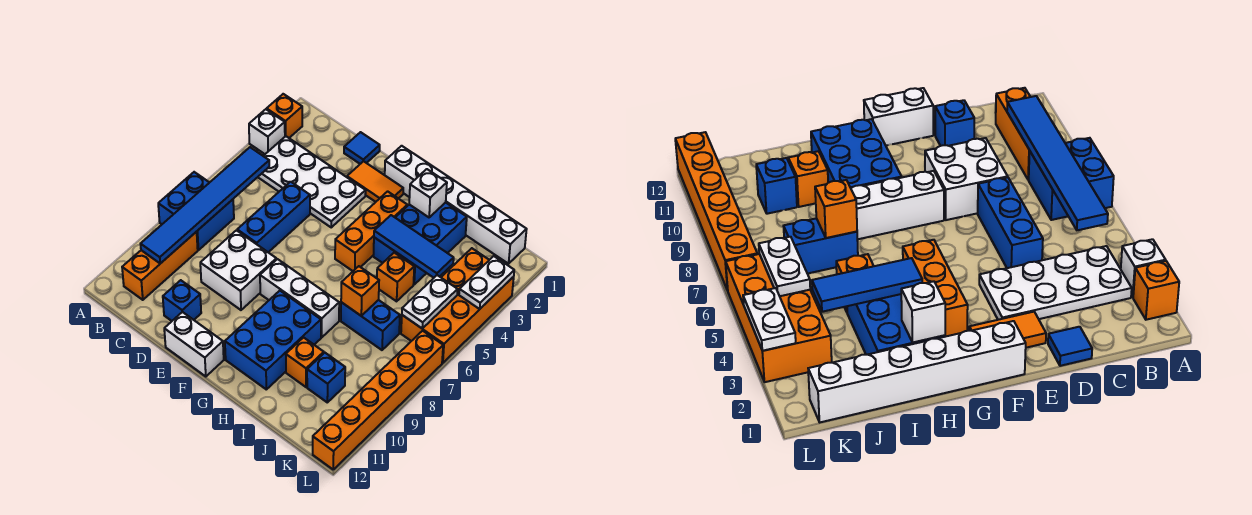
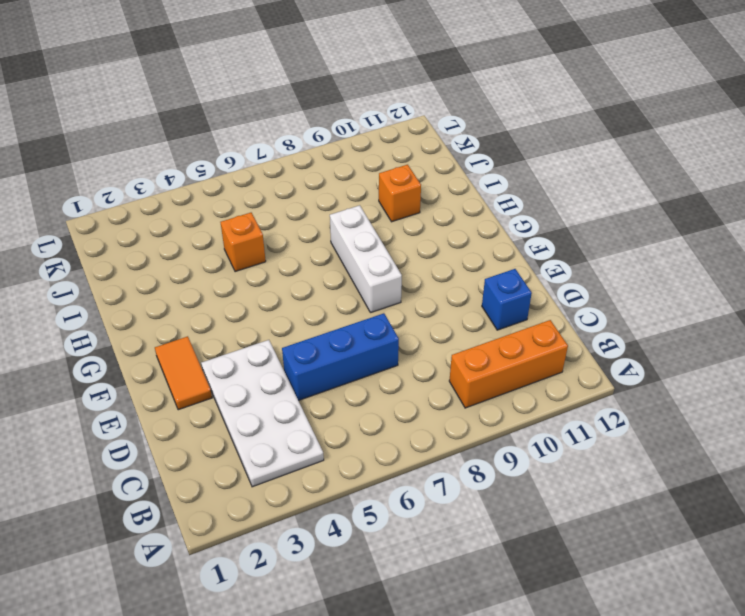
none -> orange brick A2 level 1
none -> white brick A3 level 1
none -> blue brick A7:B8 level 1

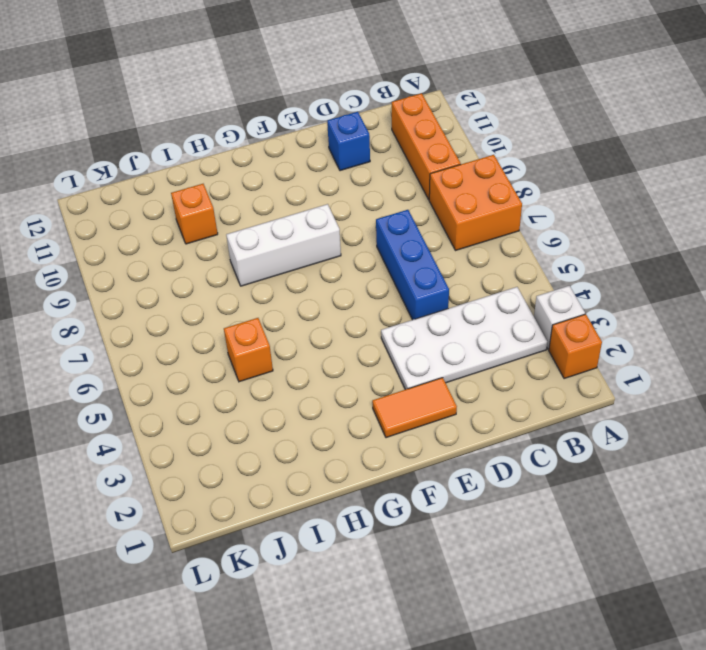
orange brick A7:B8 level 1 -> blue brick A7:B8 level 1
none -> blue tile D1 level 1
none -> white brick D8:E9 level 1
none -> white brick E12:F12 level 1

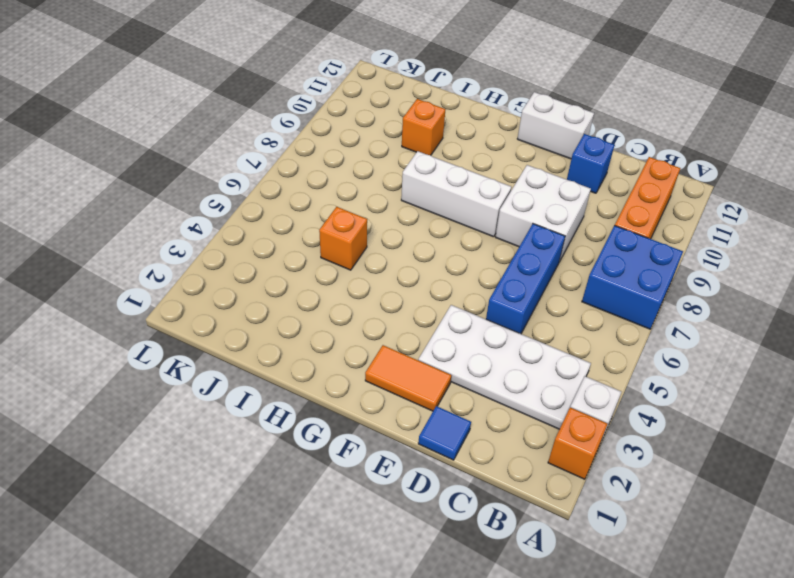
none -> white brick F1:K1 level 1
none -> orange brick G3:G5 level 1
none -> blue brick G9:H11 level 1

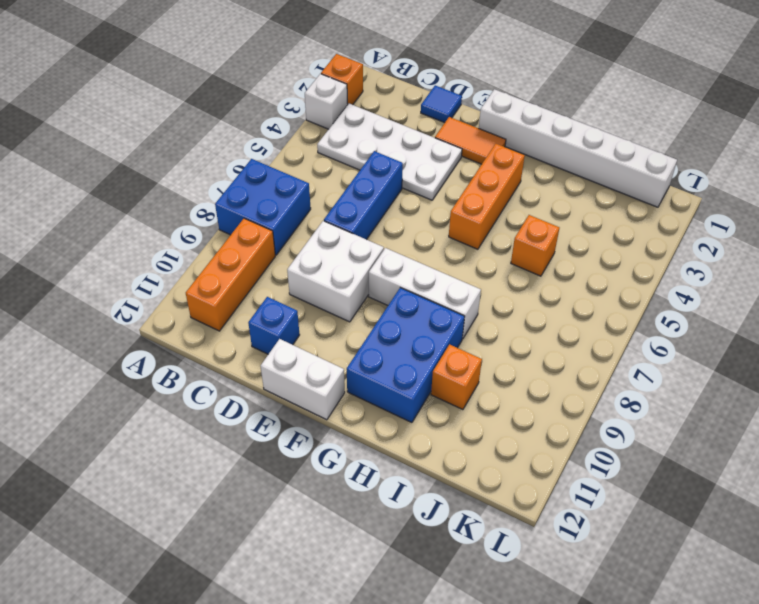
none -> blue brick H2:I4 level 1
none -> blue brick I7:J7 level 1
none -> blue brick J10 level 1

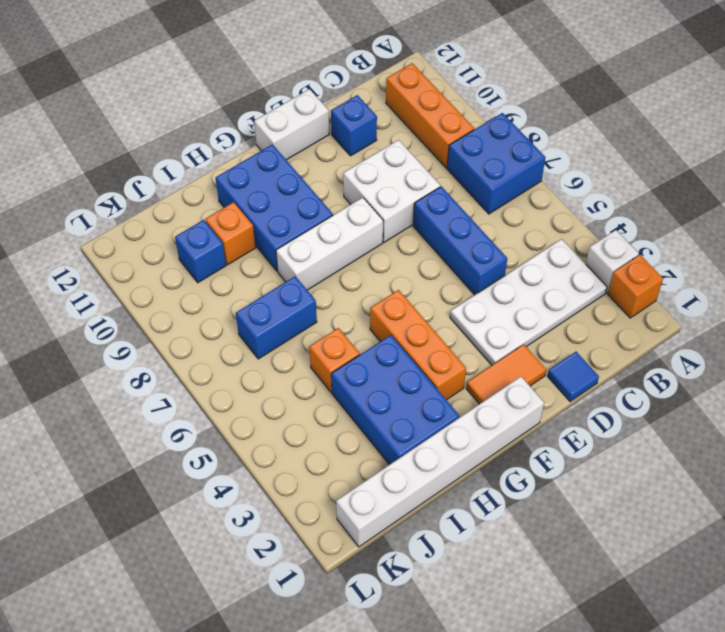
none -> orange brick K3:L6 level 1
none -> orange brick L7:L12 level 1
none -> blue tile B5:B10 level 2

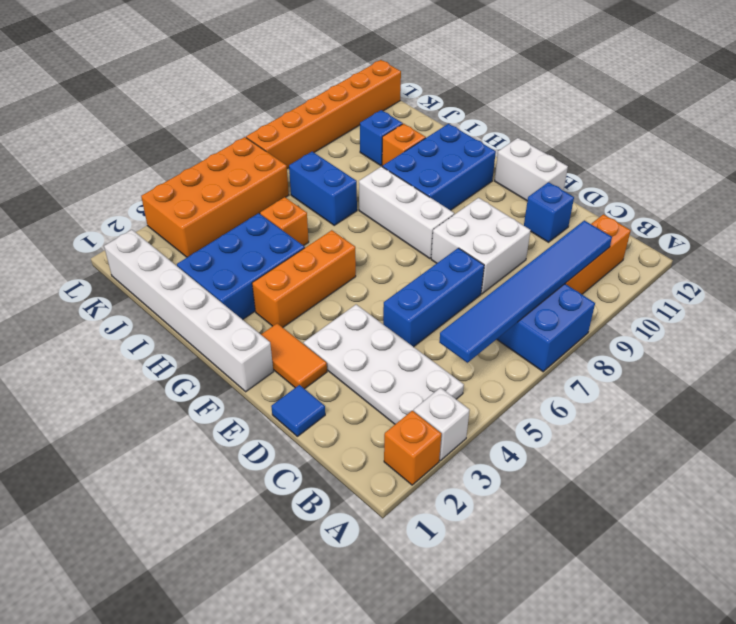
none -> white brick H2 level 2
none -> blue tile H4:J4 level 2
none -> orange brick I7 level 2

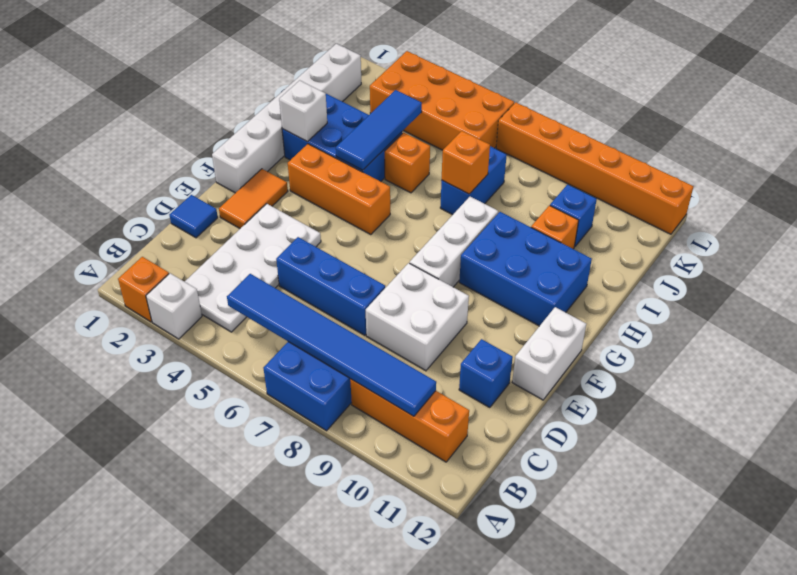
none -> white plate K5:K6 level 2
none -> white plate L3:L4 level 2

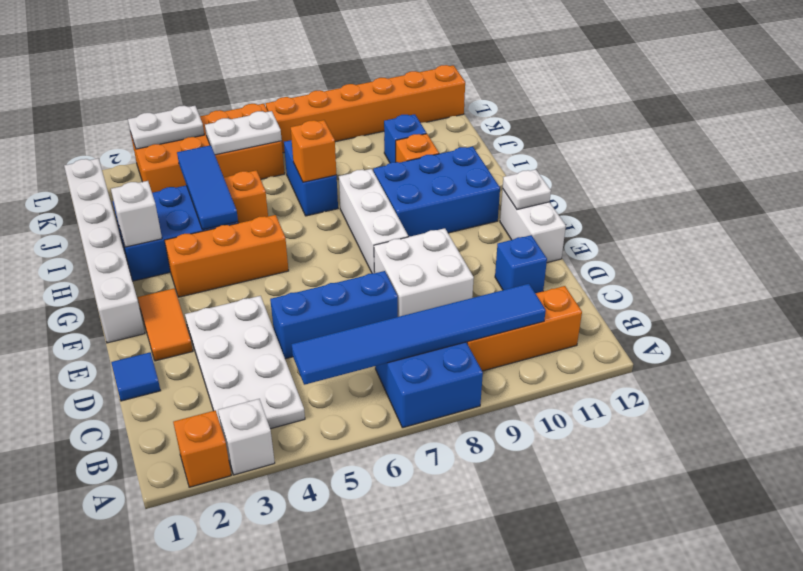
white plate F12 level 2 -> none

